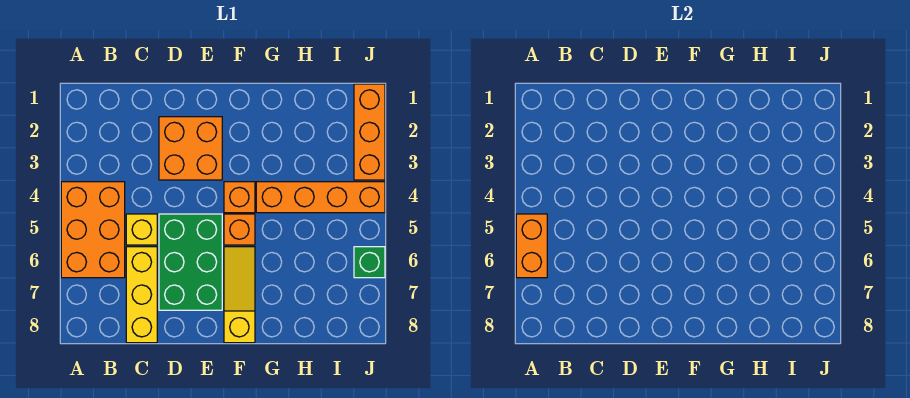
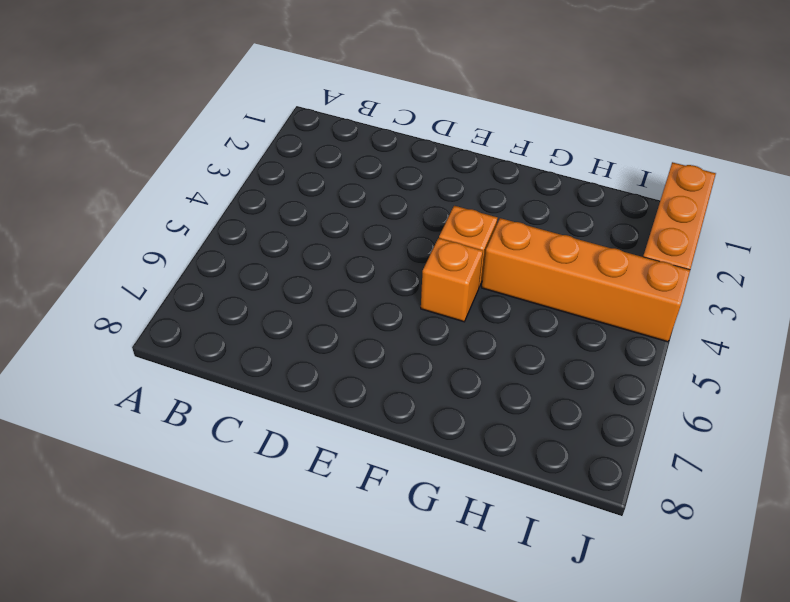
none -> orange brick A4:B6 level 1
none -> yellow brick C5 level 1
none -> yellow brick C6:C8 level 1

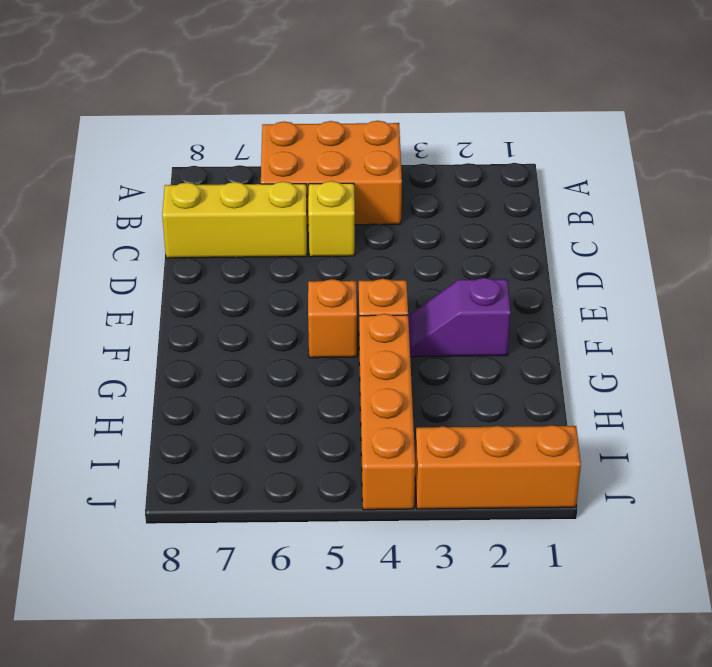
purple slope F2:F3 level 1 top 2 -> none
none -> orange brick D2:E3 level 1
none -> green brick D5:E7 level 1
none -> yellow slope F6:F8 level 1 top 8

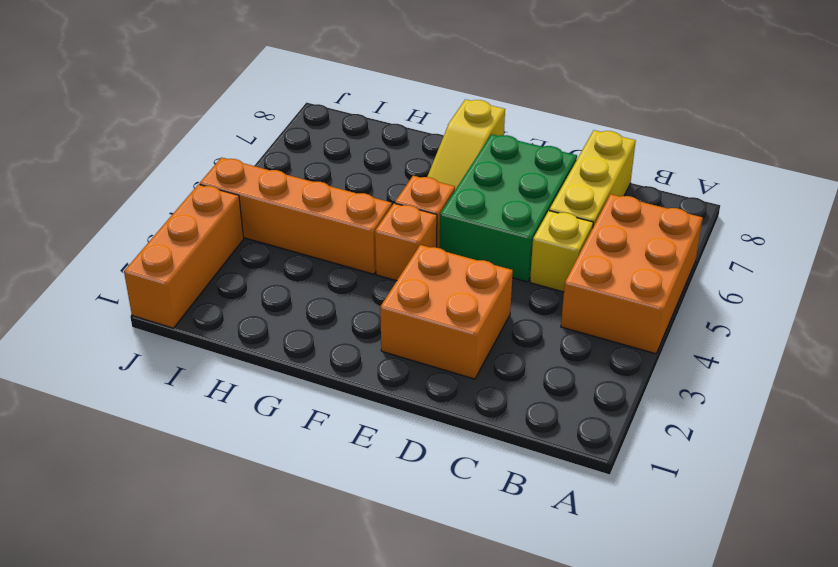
none -> green brick J6 level 1
none -> orange brick A5:A6 level 2

